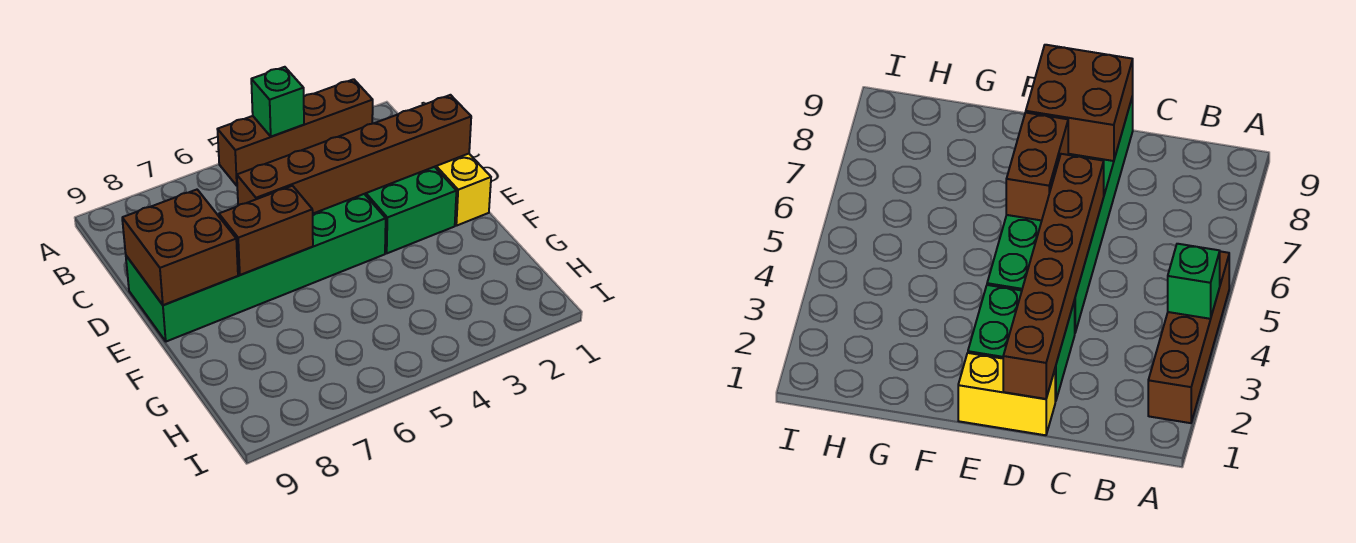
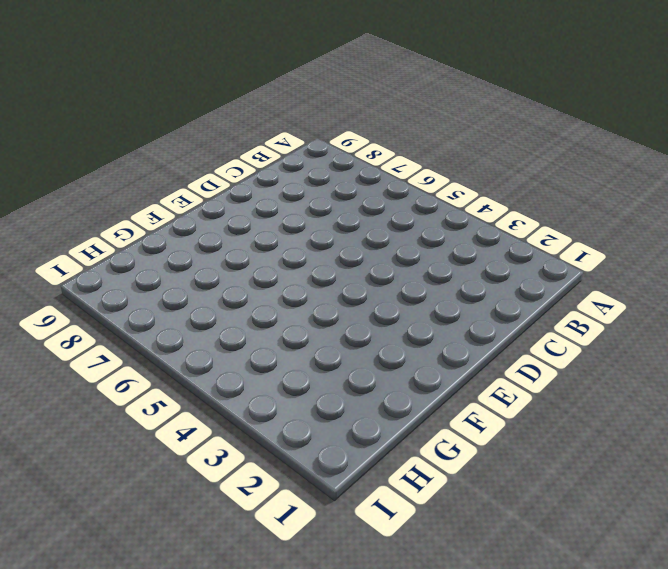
none -> brown brick A2:A5 level 1
none -> yellow brick D1:E1 level 1

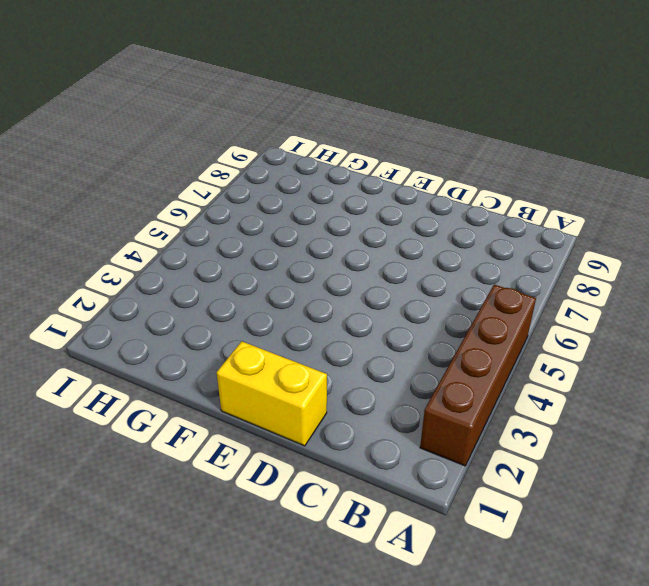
none -> green brick D2:E3 level 1
none -> green brick D4:E9 level 1

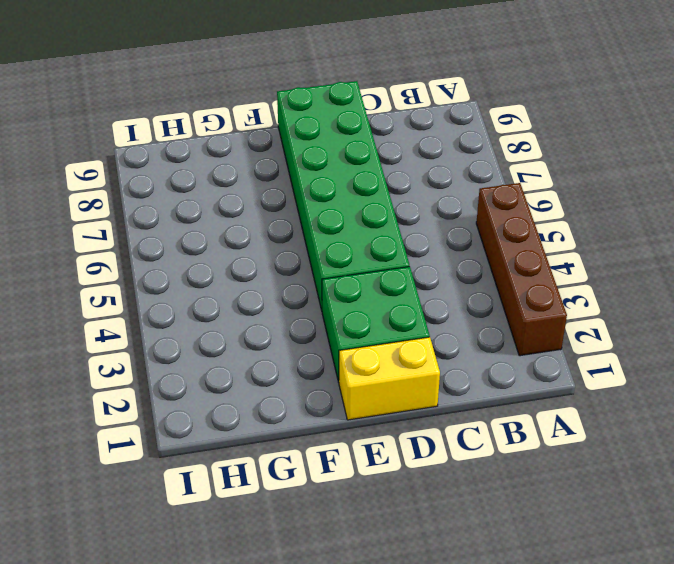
none -> green brick A4 level 2
none -> brown brick D1:D6 level 2

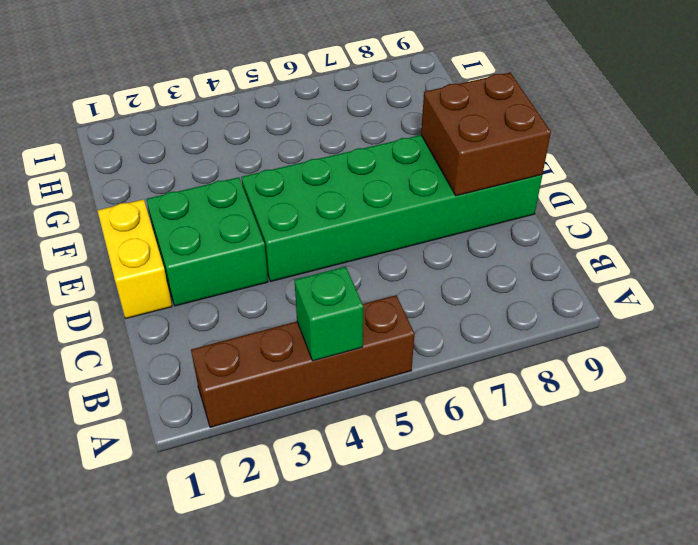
none -> brown brick D1:D6 level 2
none -> brown brick E6:E7 level 2

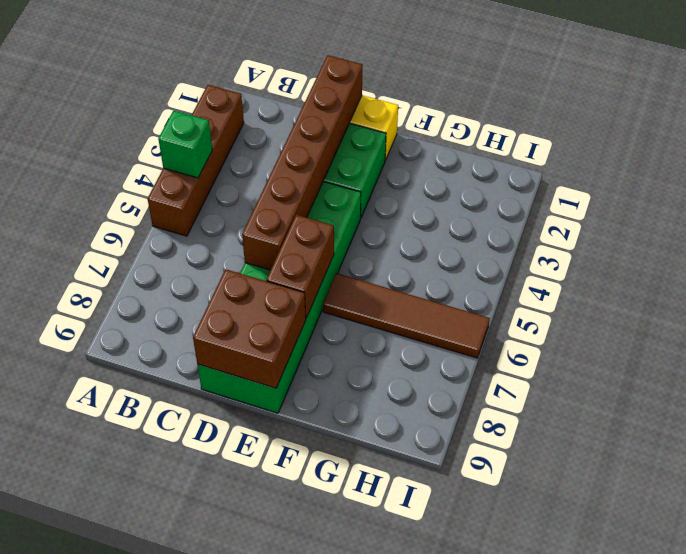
brown tile F6:I6 level 1 -> none

